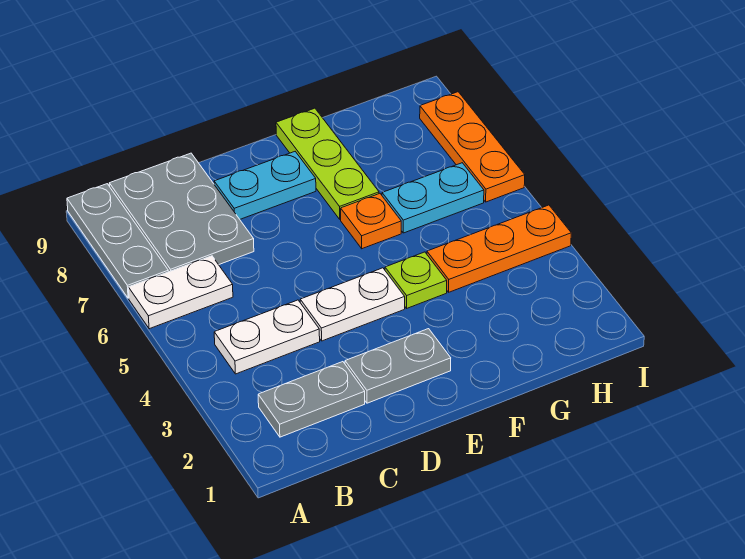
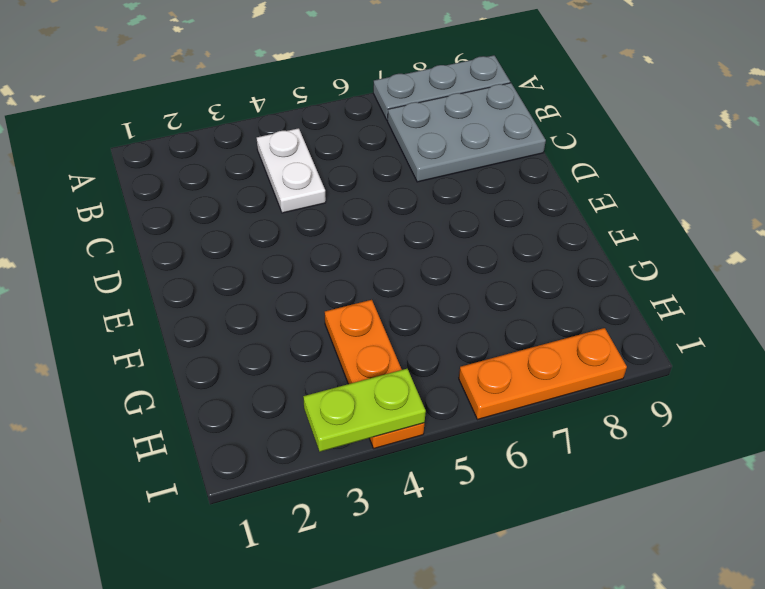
lime plate I3:I4 level 2 -> none
none -> white plate A6:B6 level 1
none -> grey plate B2:C2 level 1
none -> grey plate D2:E2 level 1

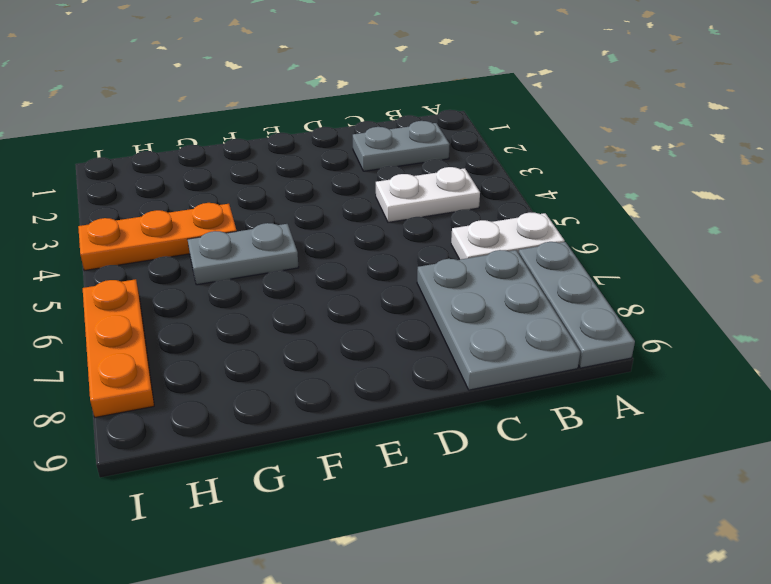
grey plate F5:G5 level 1 -> grey plate D2:E2 level 1
none -> white plate D4:E4 level 1
none -> cyan plate D8:E8 level 1
none -> lime plate F4 level 1

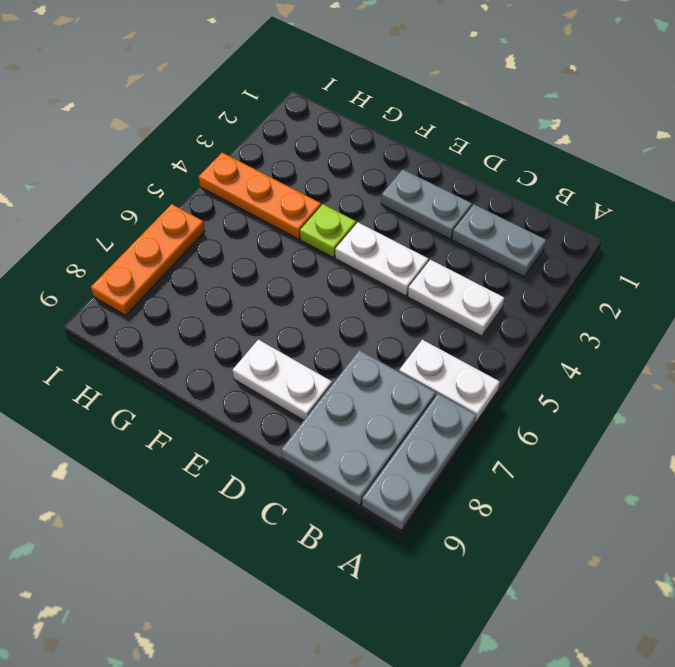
white plate D8:E8 level 1 -> cyan plate D8:E8 level 1
none -> orange plate F6 level 1
none -> lime plate F7:F9 level 1
none -> cyan plate G6:H6 level 1

